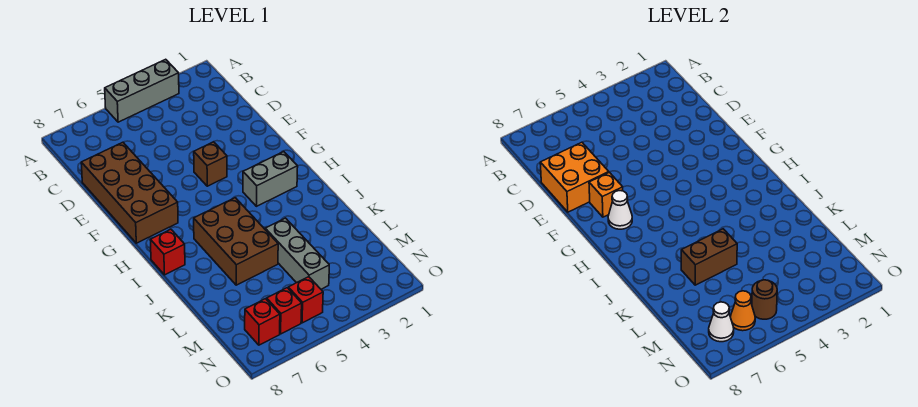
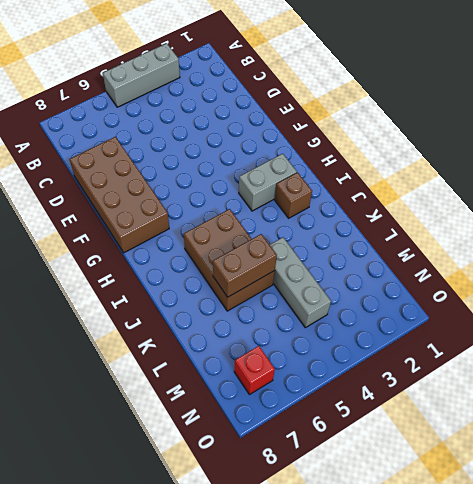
brown brick I2 level 1 -> brown brick F4 level 1
none -> red brick I8 level 1
none -> red brick N5 level 1
none -> red brick N6 level 1

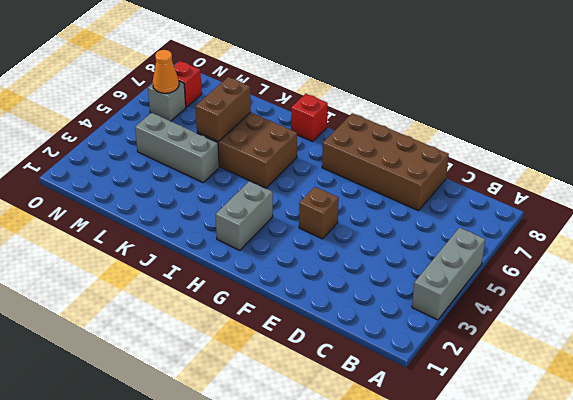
grey brick N6 level 1 -> red brick N6 level 1
none -> red brick N5 level 1
none -> orange brick D7:E8 level 2
none -> orange brick F7 level 2

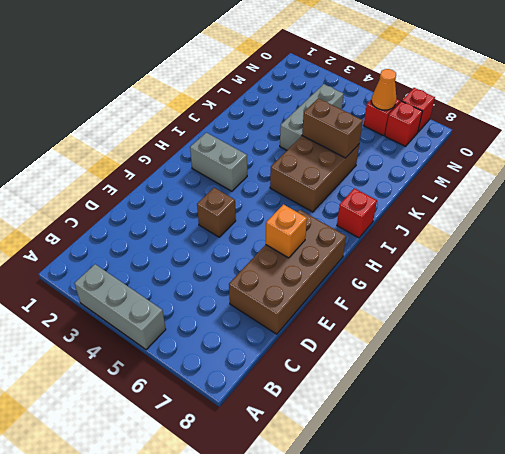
red brick O7 level 1 -> red brick N5 level 1
none -> orange brick D7:E8 level 2
none -> white cone G7 level 2
none -> brown round brick N5 level 2

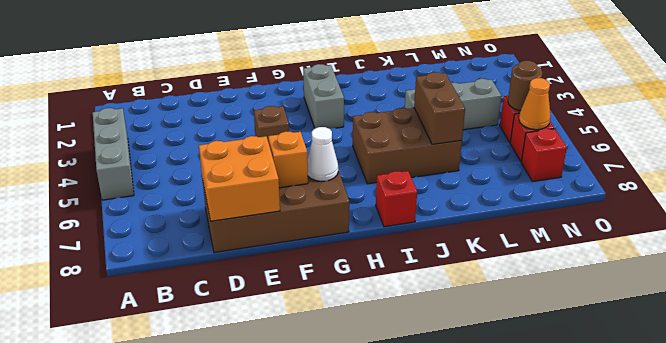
none -> white cone N7 level 2

